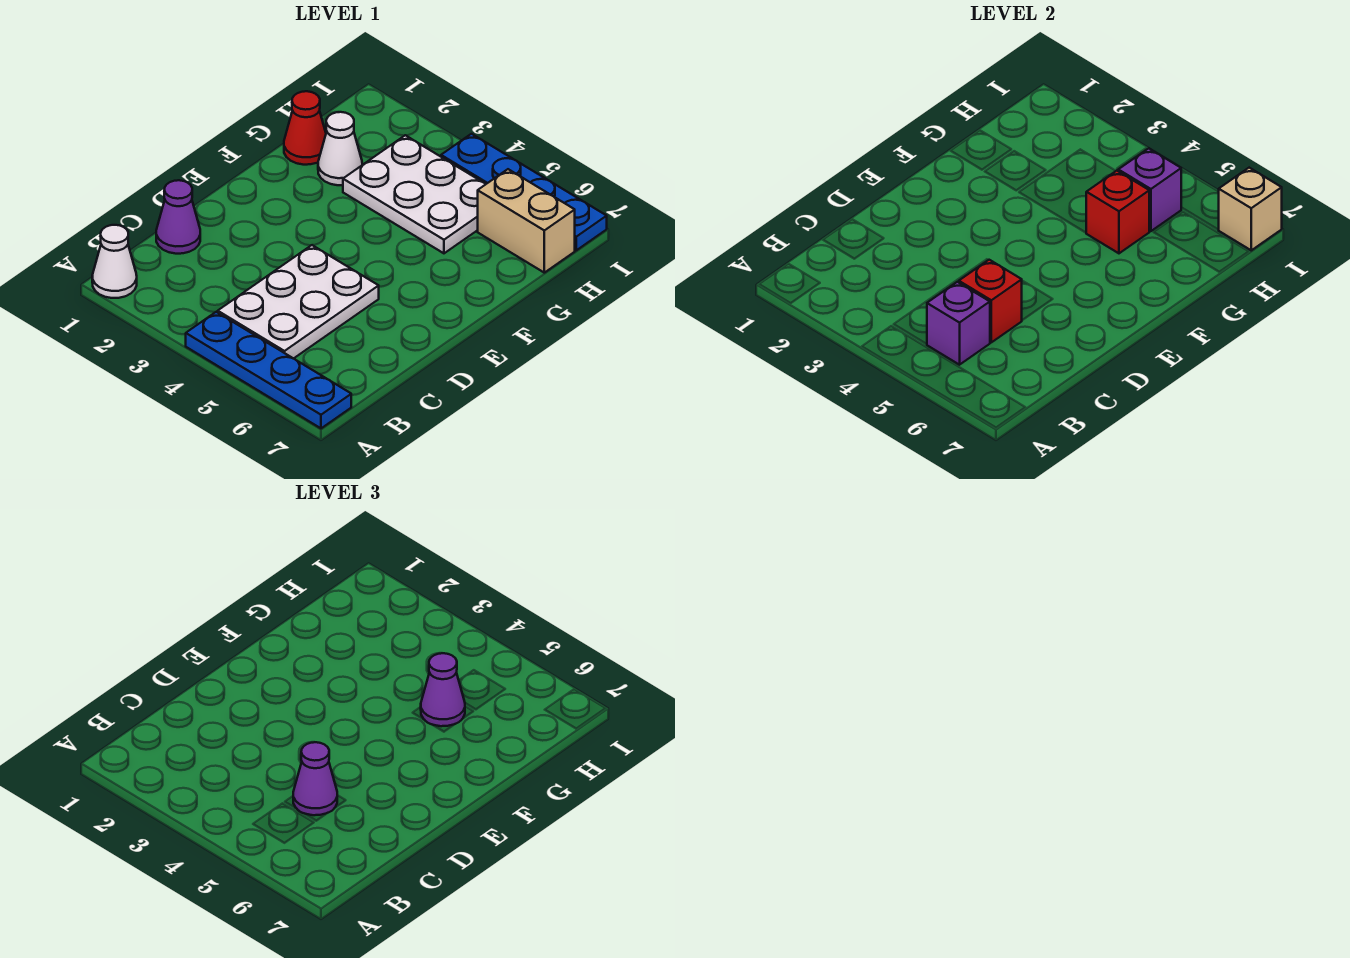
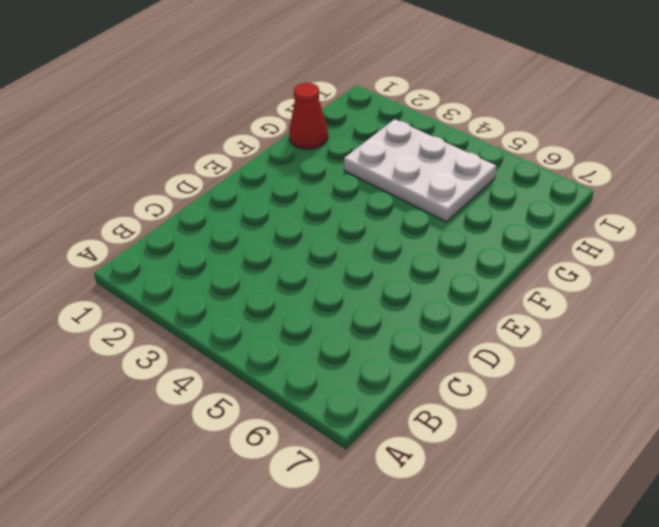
none -> white cone A1 level 1
none -> blue plate A4:A7 level 1
none -> white plate B4:D5 level 1

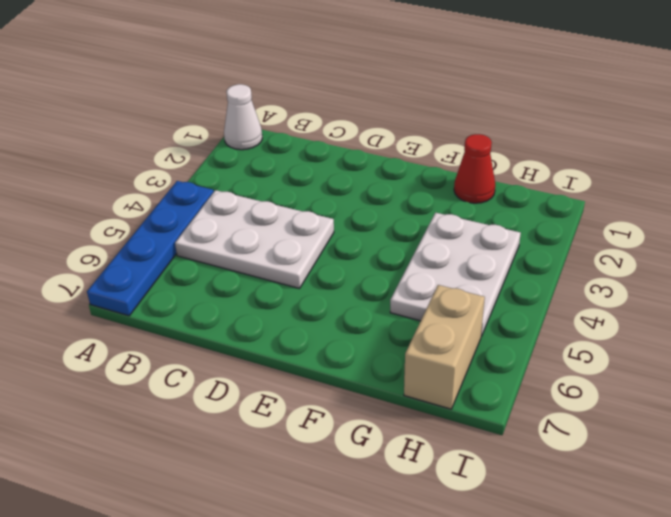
none -> purple cone C1 level 1
none -> white cone G2 level 1
none -> blue plate I4:I7 level 1

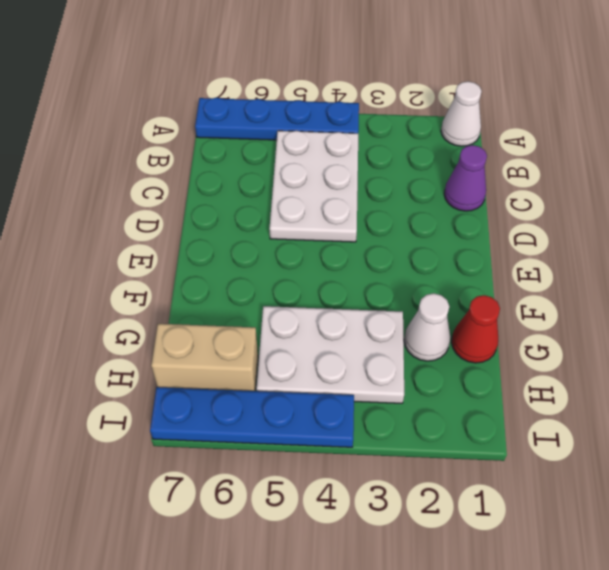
none -> purple brick B5 level 2
none -> red brick C5 level 2
none -> red brick G5 level 2

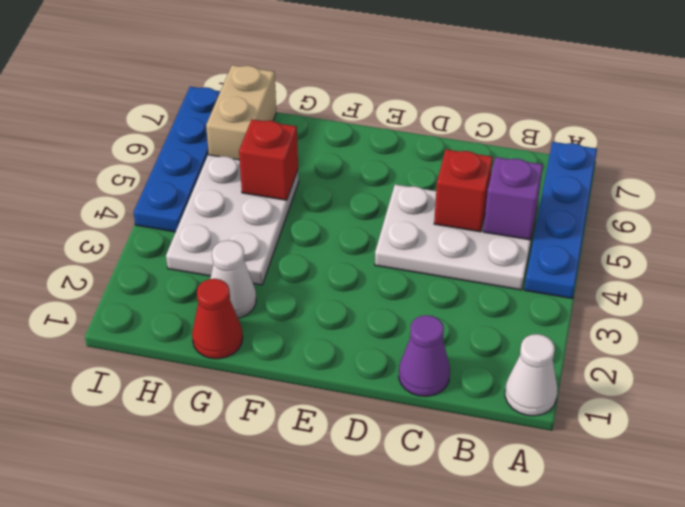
none -> purple brick H5 level 2
none -> tan brick I7 level 2
none -> purple cone C5 level 3

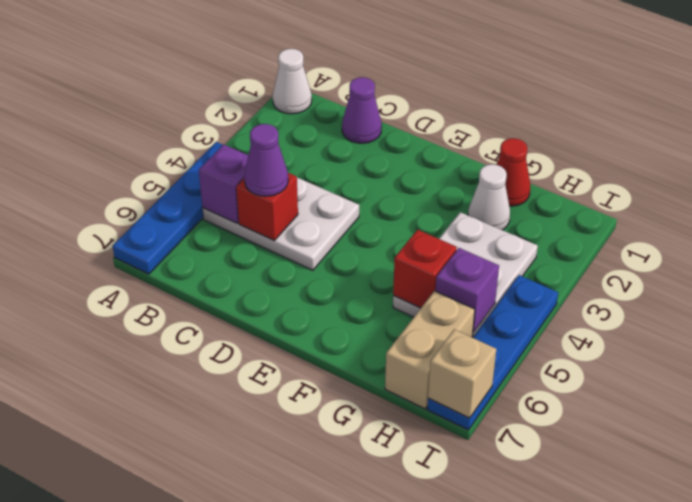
none -> purple cone G5 level 3

